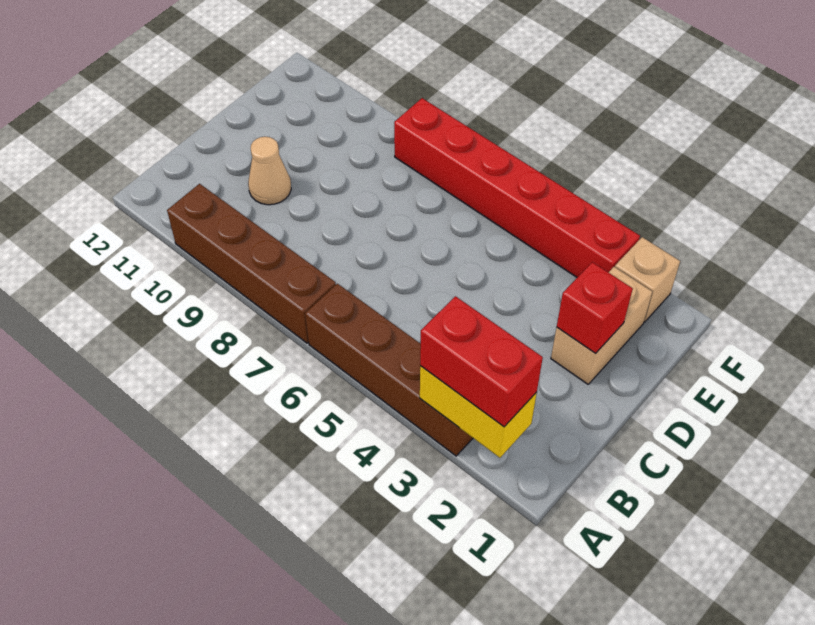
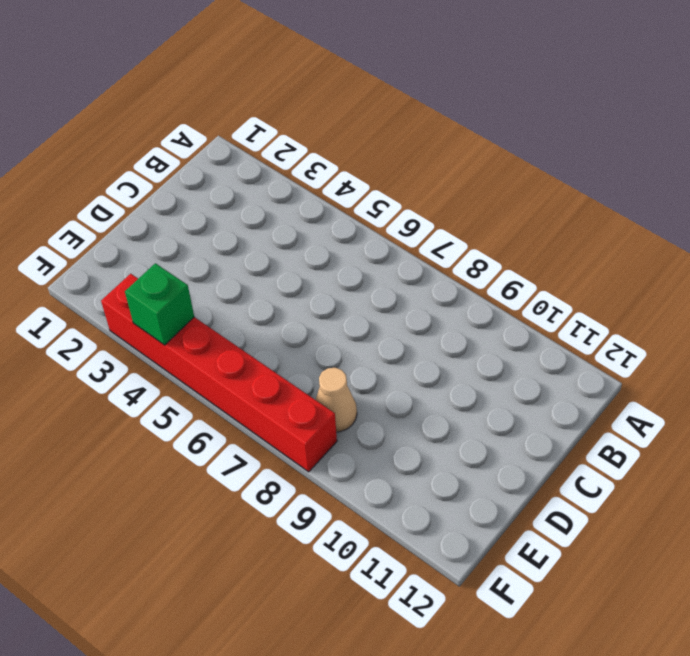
tan cone E8 level 1 -> tan cone C10 level 1
green brick F4 level 2 -> none
none -> brown brick A3:A6 level 1
none -> brown brick A7:A10 level 1

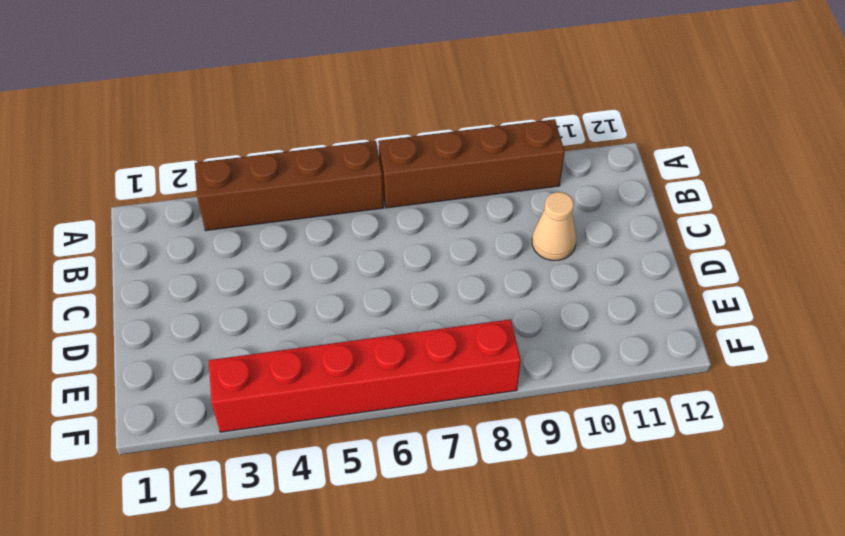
none -> tan brick D2:E2 level 1
none -> tan brick F2 level 1

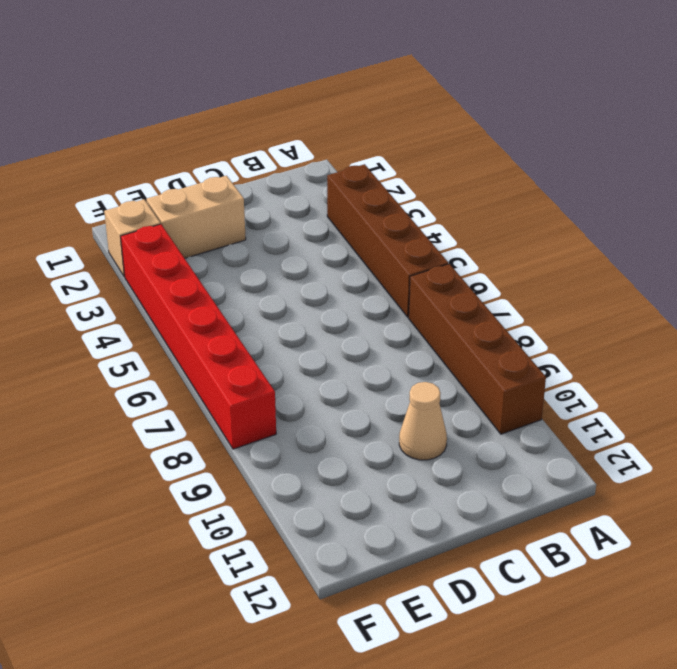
none -> yellow brick A2:A3 level 2
none -> red brick D2 level 2

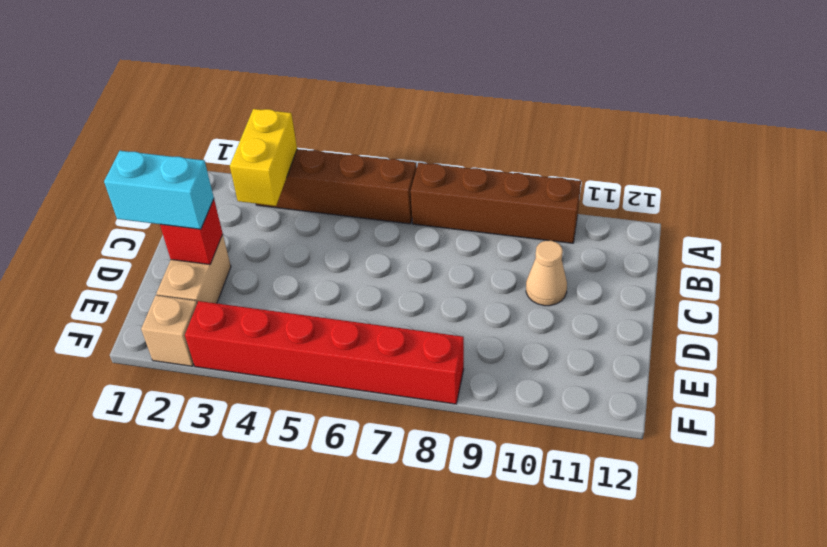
yellow brick A3:B3 level 2 -> yellow brick A2:A3 level 2
cyan brick D1:D2 level 3 -> none
none -> red brick A2:A3 level 3

